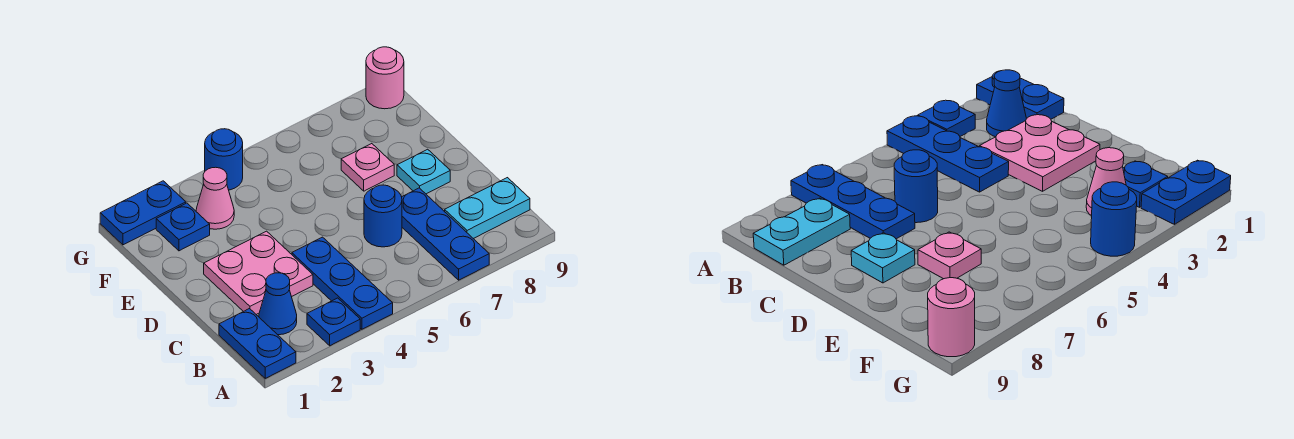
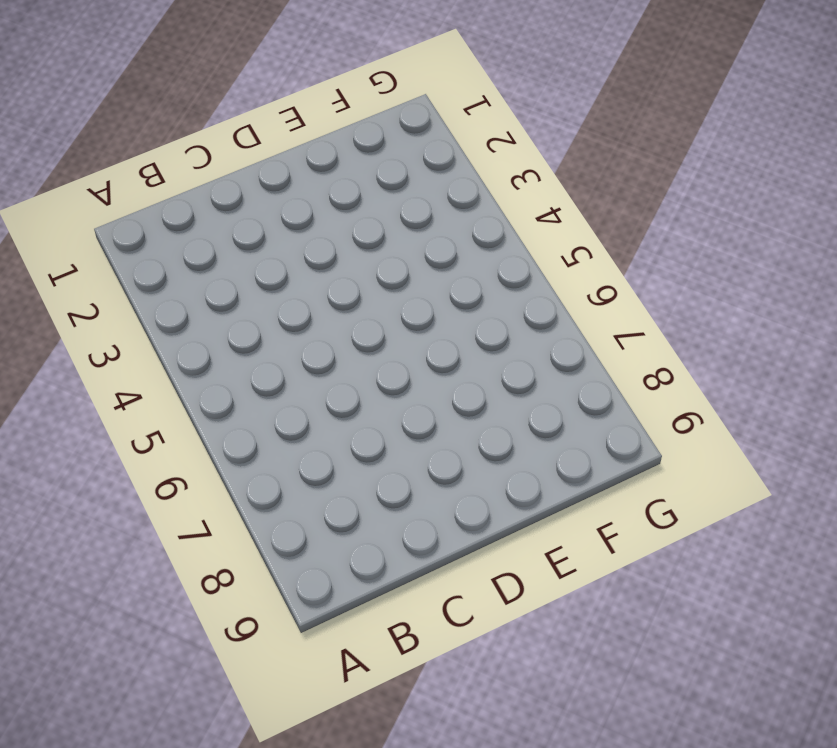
none -> blue plate A1:B1 level 1
none -> blue plate A3 level 1
none -> blue plate A4:C4 level 1

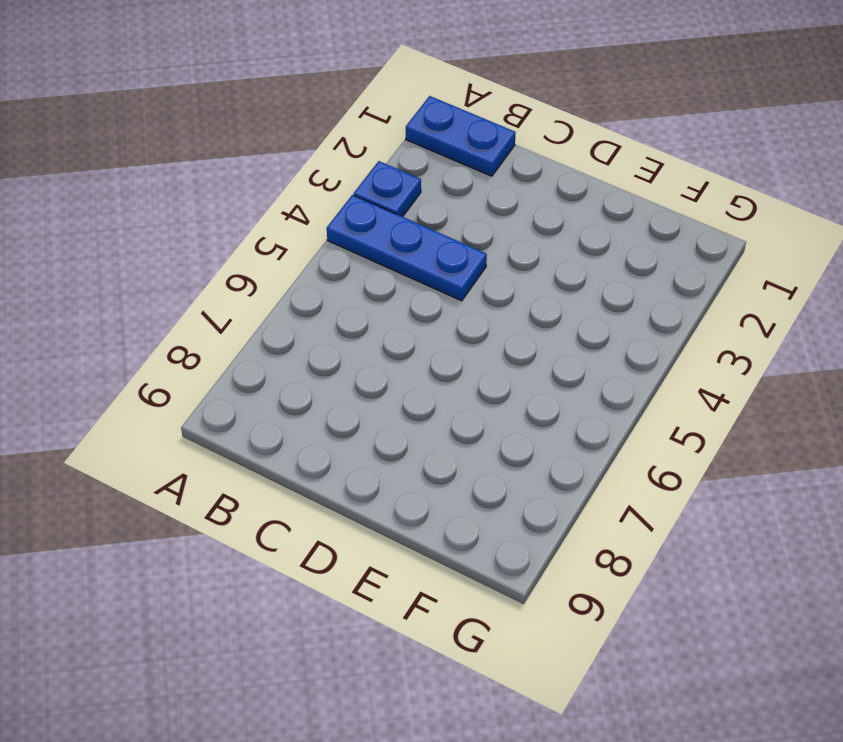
none -> blue plate A7:C7 level 1
none -> blue cone B2 level 1
none -> cyan plate B8:B9 level 1

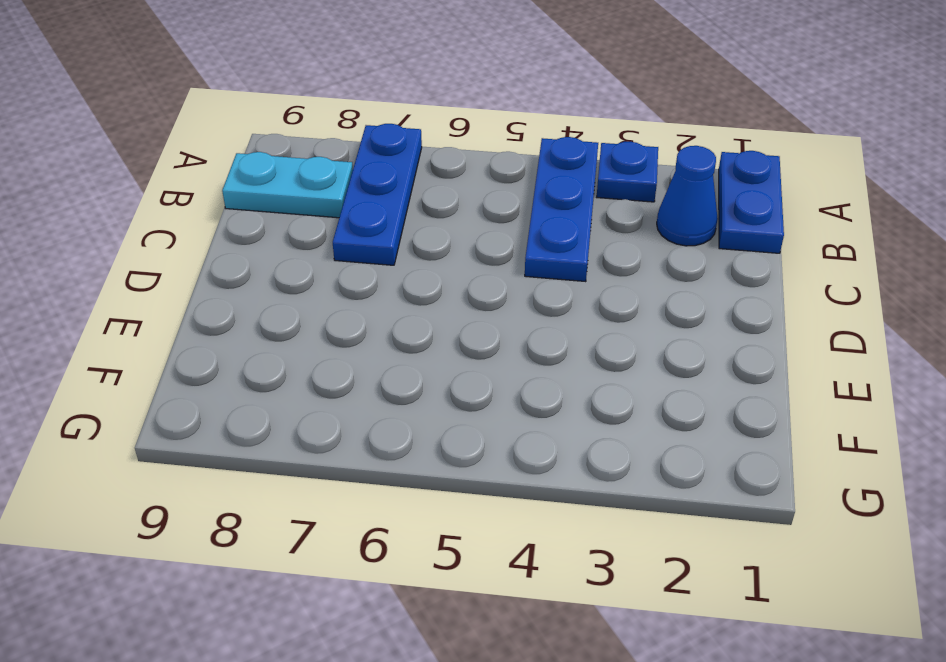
none -> pink plate C2:D3 level 1
none -> blue round brick C6 level 1
none -> cyan plate D8 level 1

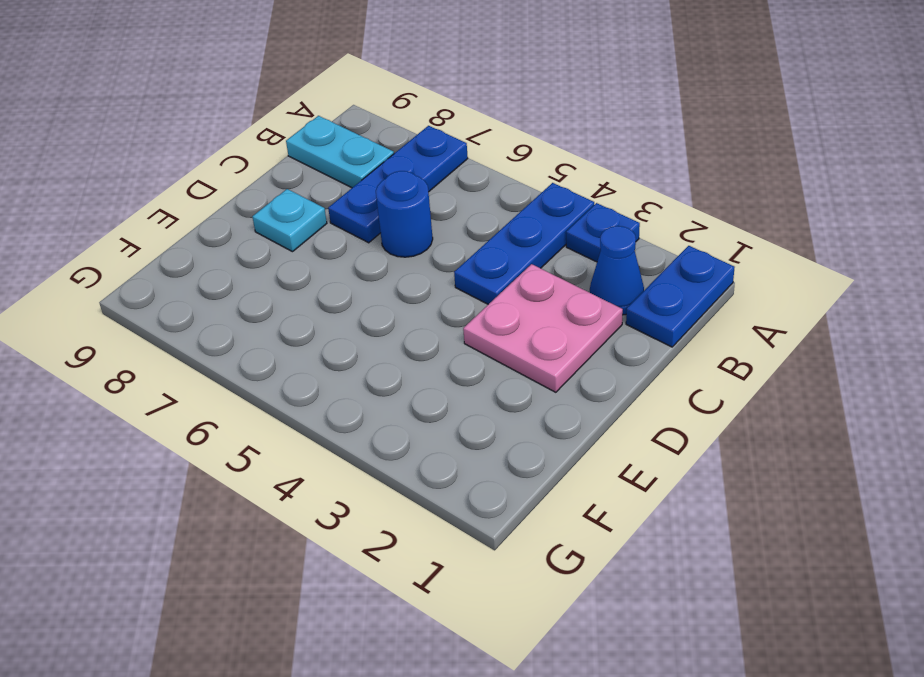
none -> pink plate E7 level 1
none -> blue plate F2 level 1
none -> pink cone F3 level 1

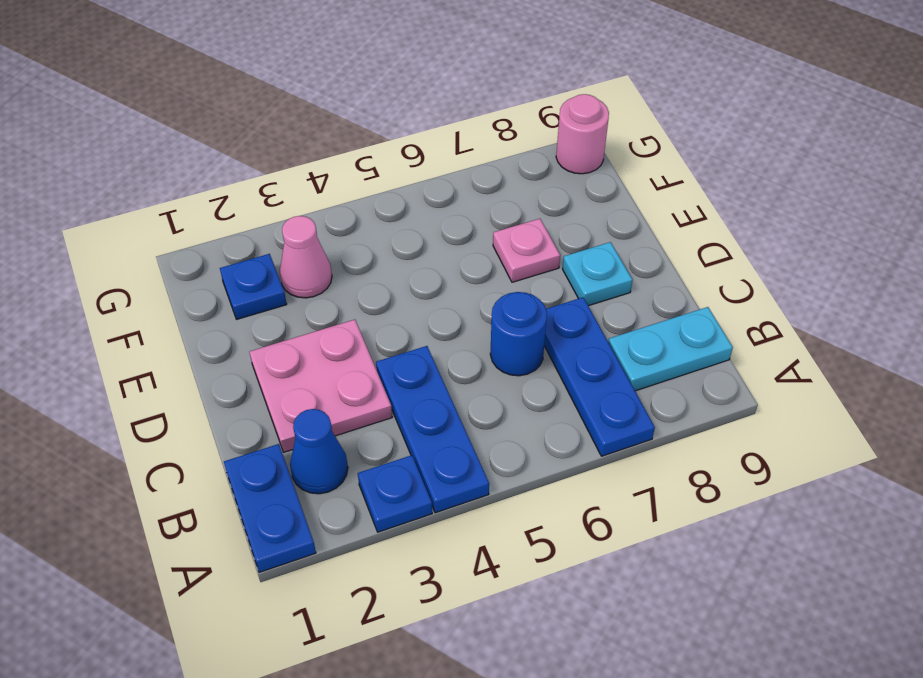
none -> blue plate G1:G2 level 1
none -> blue round brick G4 level 1

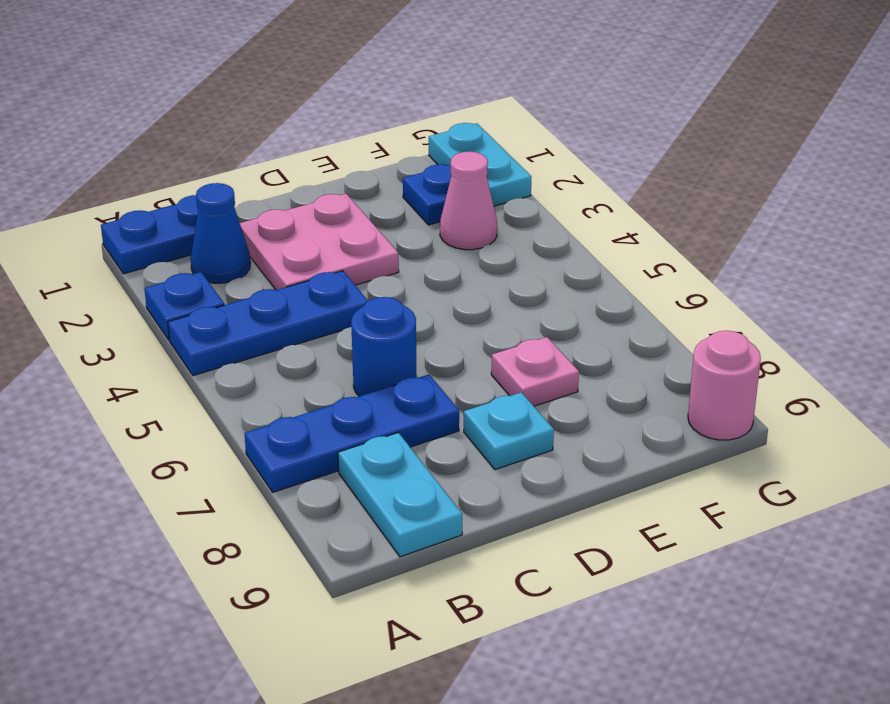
cyan plate G1:G2 level 1 -> blue plate G1:G2 level 1
none -> blue round brick G4 level 1

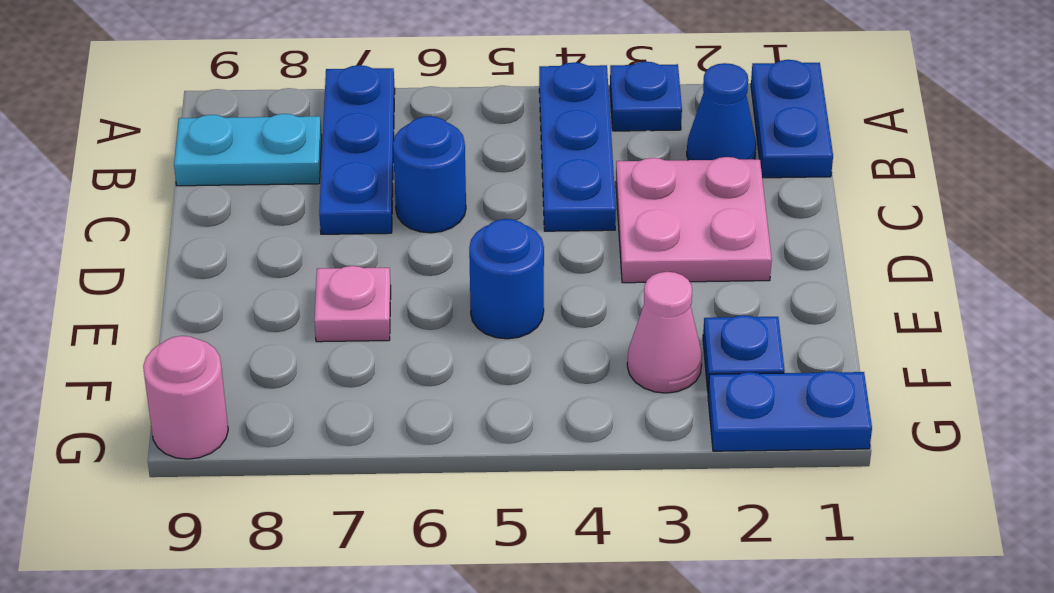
blue round brick E5 level 1 -> blue round brick G4 level 1
none -> cyan plate D8 level 1

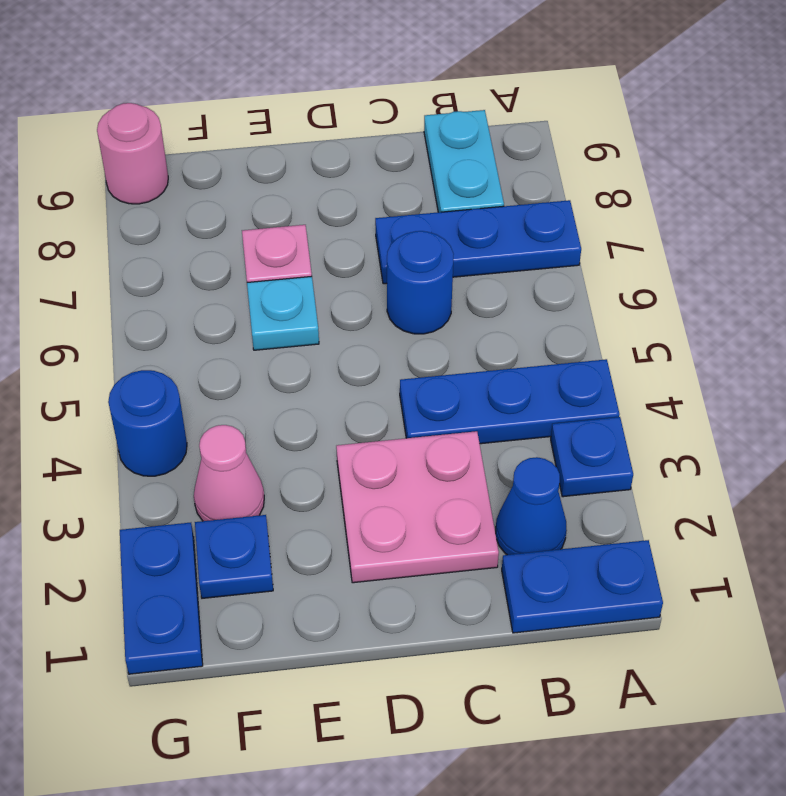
cyan plate E6 level 1 -> cyan plate D8 level 1

